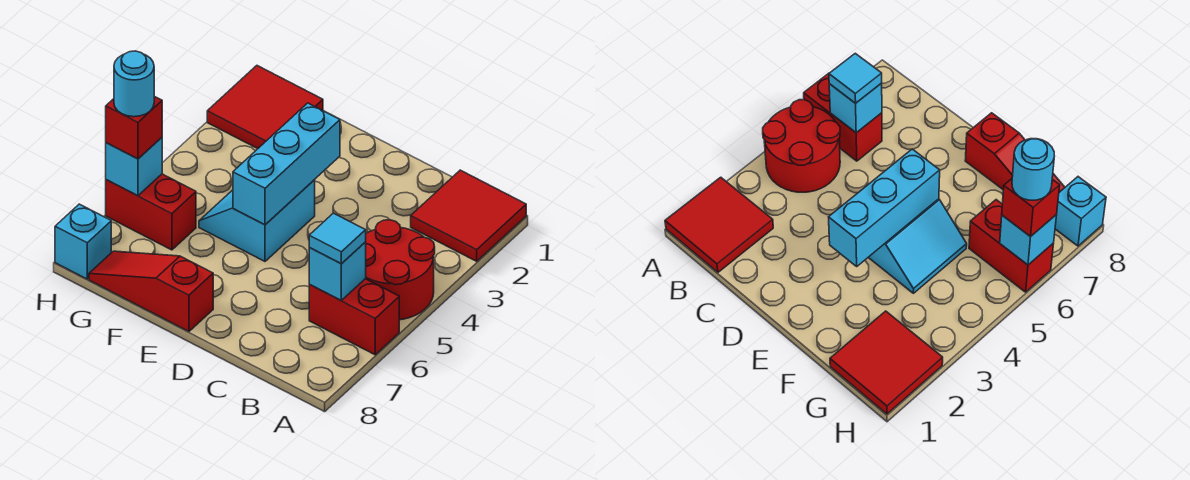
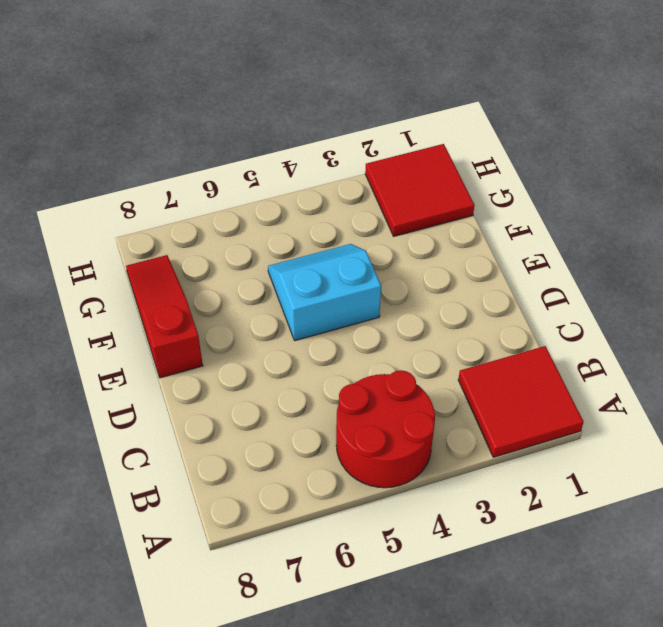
none -> red brick A6:B6 level 1
none -> red brick G6:H6 level 1
none -> cyan brick H8 level 1

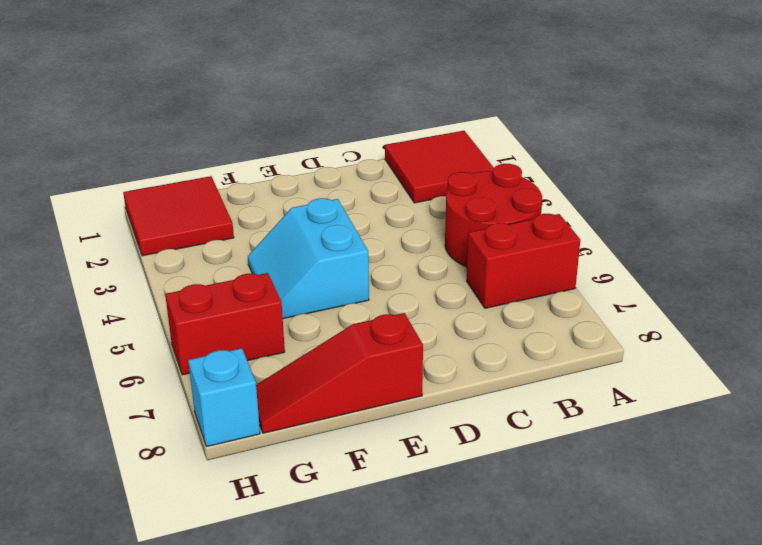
none -> cyan brick B6 level 2
none -> cyan brick E3:E5 level 2
none -> cyan brick H6 level 2

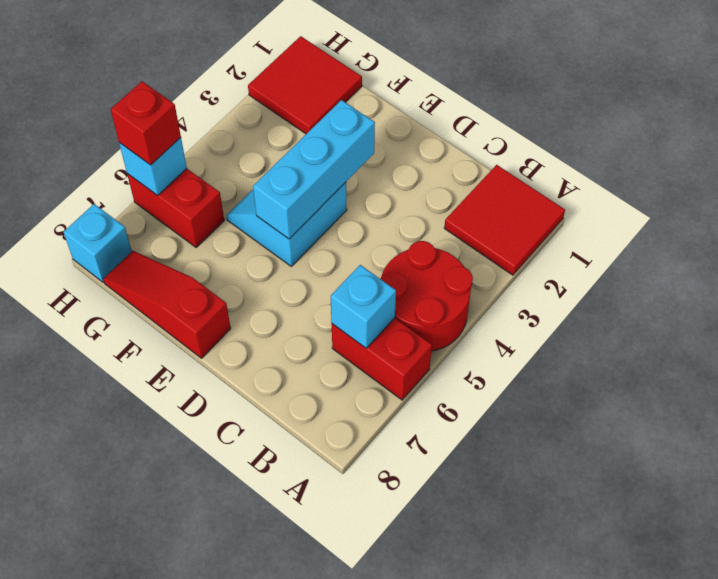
none -> cyan tile B6 level 3
none -> cyan round brick H6 level 4

